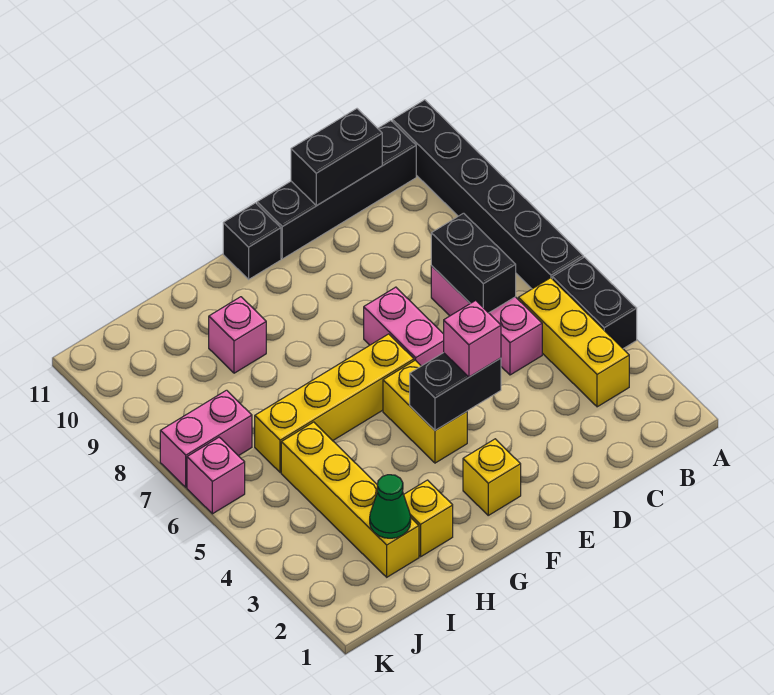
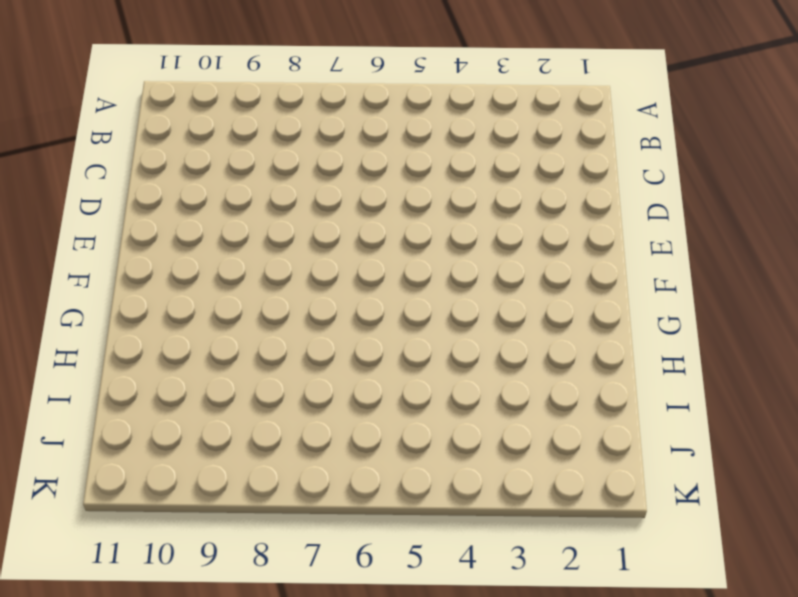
none -> black brick A4:A5 level 1
none -> black brick A6:A11 level 1
none -> yellow brick B3:B5 level 1

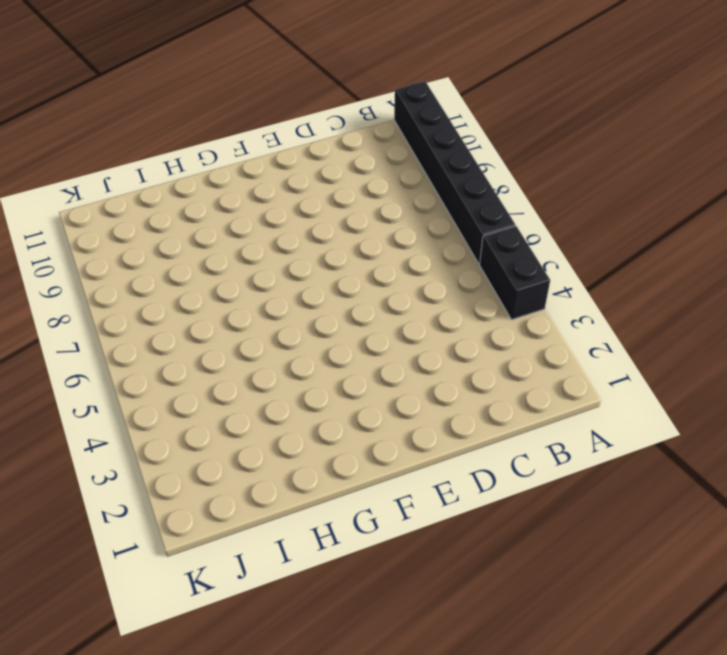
none -> yellow brick B3:B5 level 1
none -> black brick B11:E11 level 1
none -> pink brick C5:C7 level 1

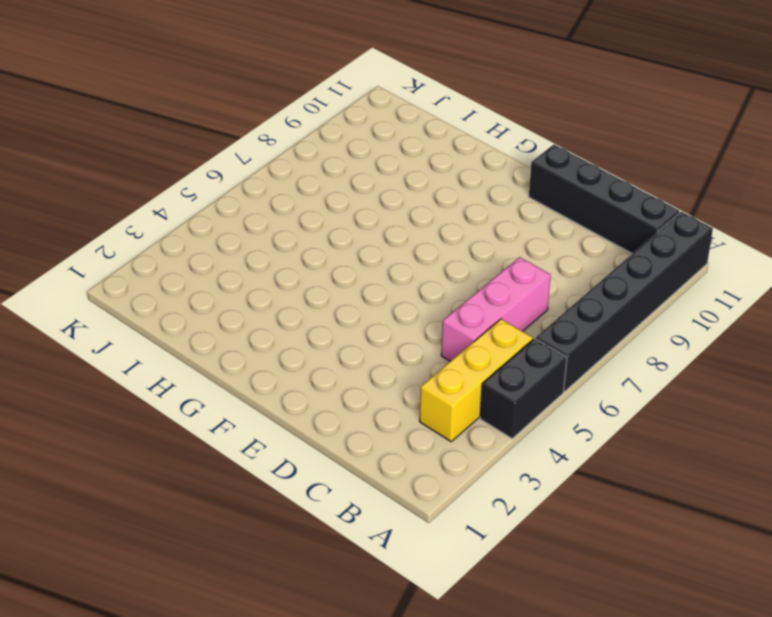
none -> pink brick E6:E7 level 1
none -> yellow brick F2 level 1
none -> yellow brick F4:F5 level 1

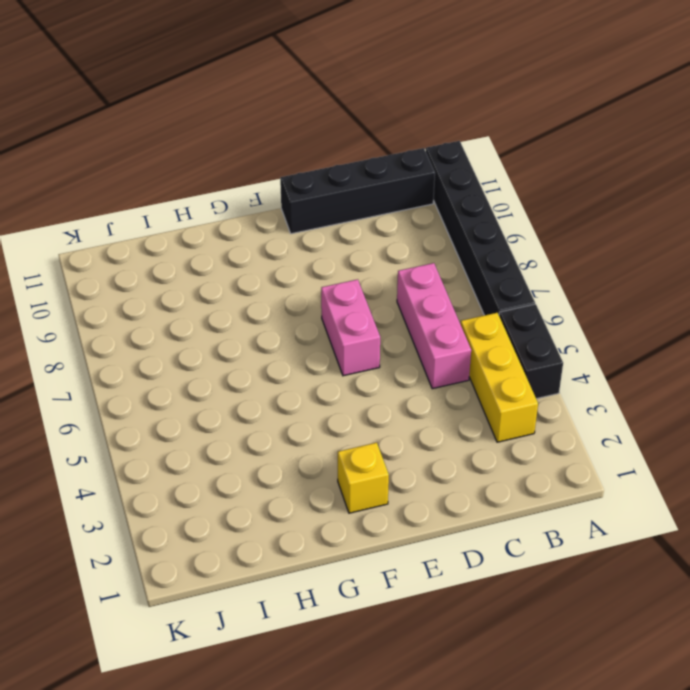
none -> yellow brick F4:F5 level 1
none -> yellow brick F6:I6 level 1
none -> black brick F11 level 1

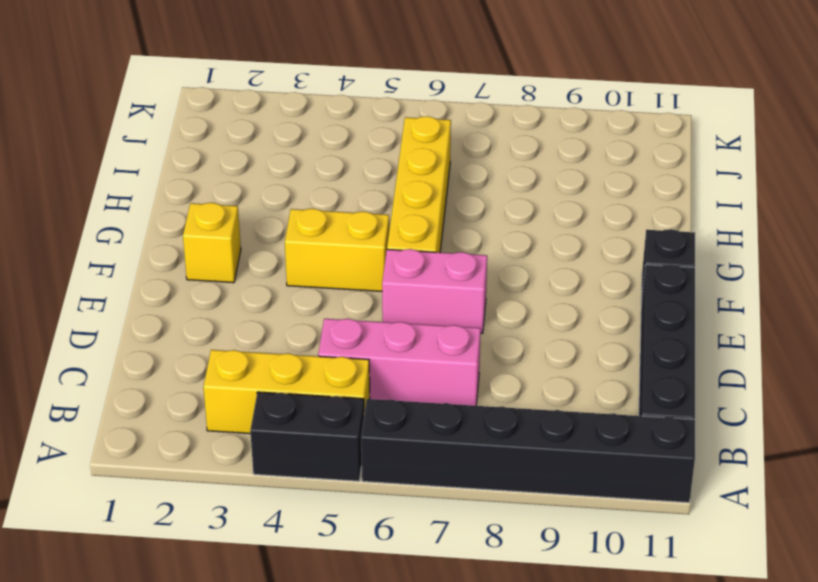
none -> yellow brick H2 level 1
none -> pink brick H9 level 1
none -> yellow brick I2:I5 level 1

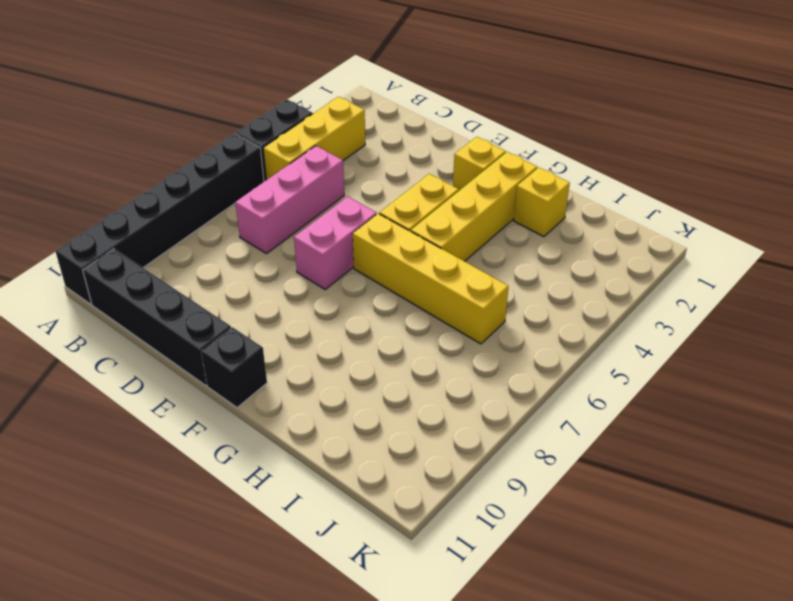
yellow brick G2:G5 level 1 -> yellow brick I2:I5 level 1
none -> pink brick H9 level 1
none -> pink brick J7:K7 level 1
none -> pink brick K6 level 1

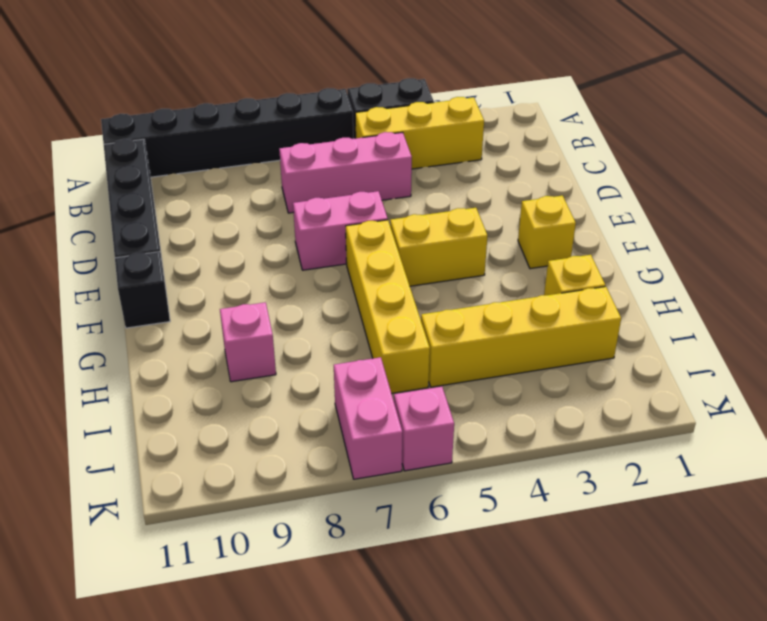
none -> black brick C6:C7 level 2
none -> black brick C11:D11 level 2
none -> black brick E4:F4 level 2

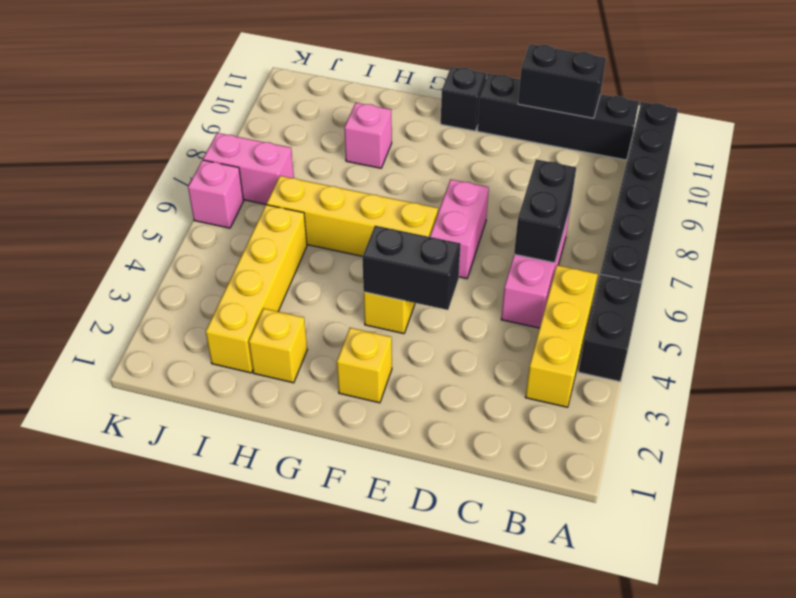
none -> green cone I2 level 2
none -> pink brick E4 level 3

